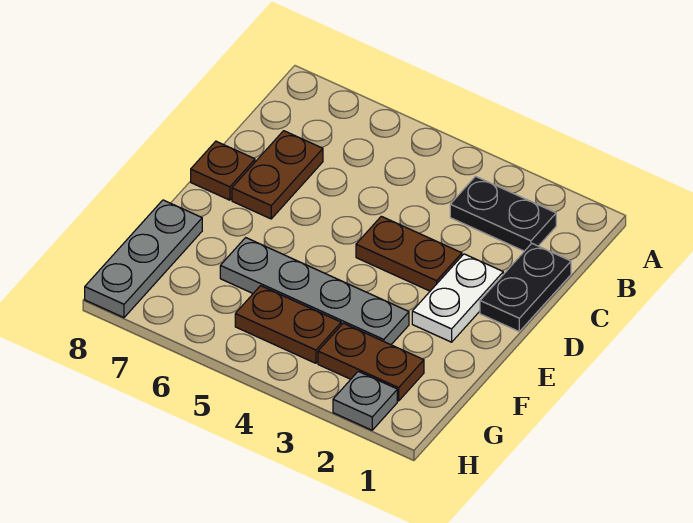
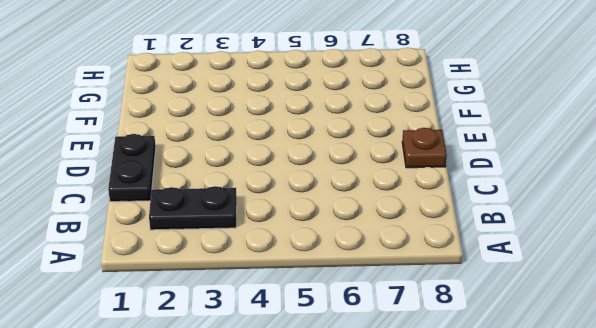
none -> brown plate C7:D7 level 1
none -> white plate D2:E2 level 1

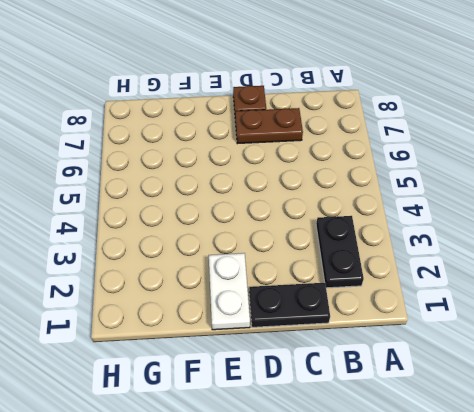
white plate E1:E2 level 1 -> white plate D2:E2 level 1
none -> brown plate D3:D4 level 1
none -> grey plate F3:F6 level 1

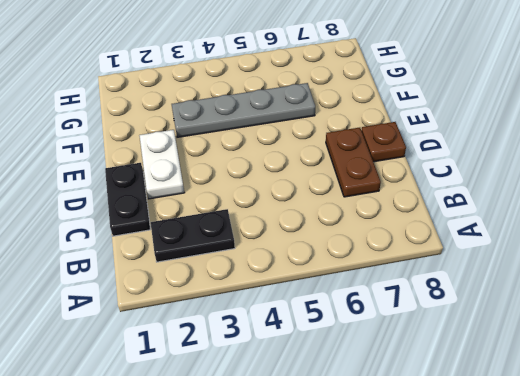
none -> brown plate D3:D4 level 1
none -> grey plate F8:H8 level 1

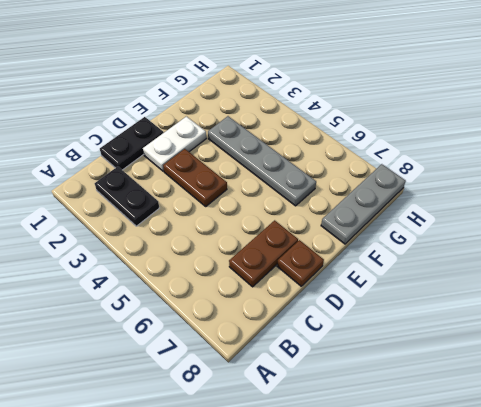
none -> brown plate G2:G3 level 1
none -> brown plate G4:G5 level 1

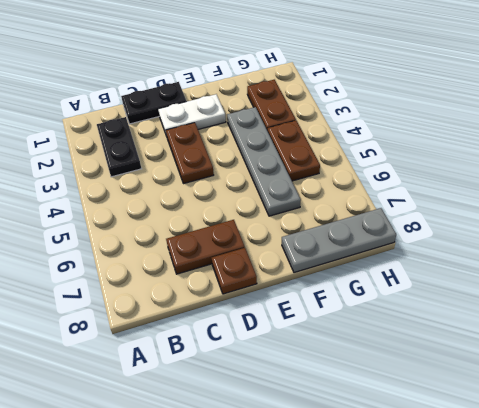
none -> grey plate H2 level 1

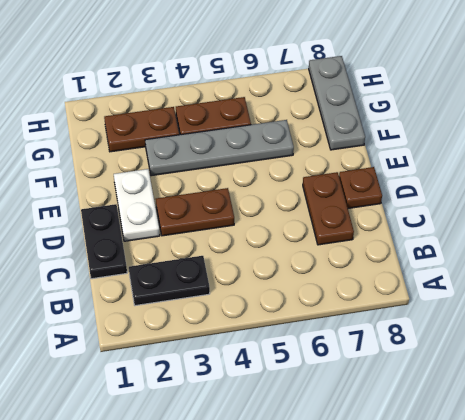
none -> grey plate H2 level 1

